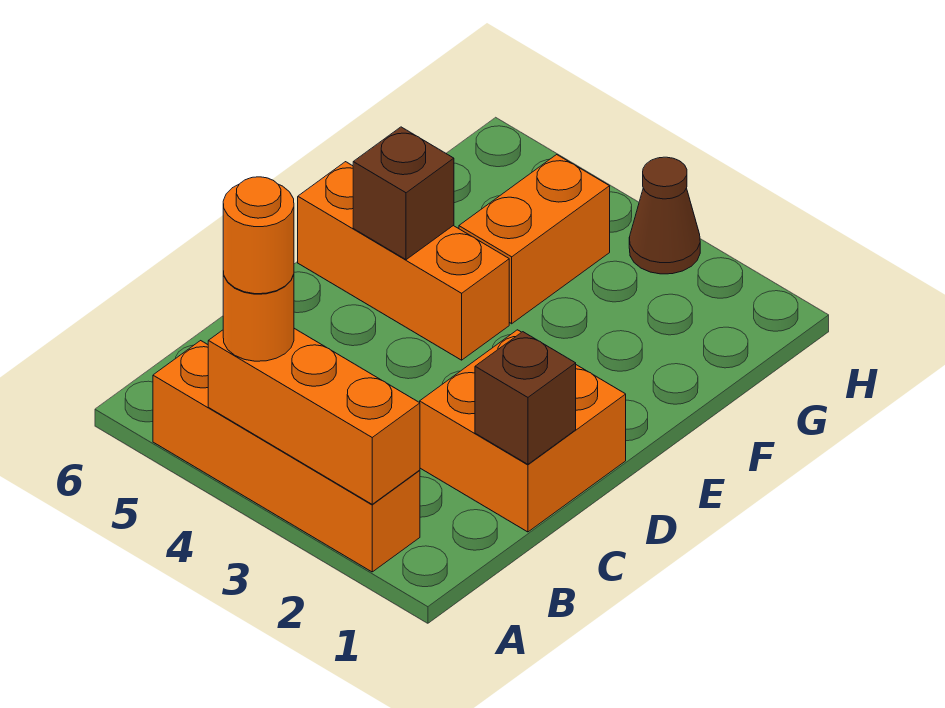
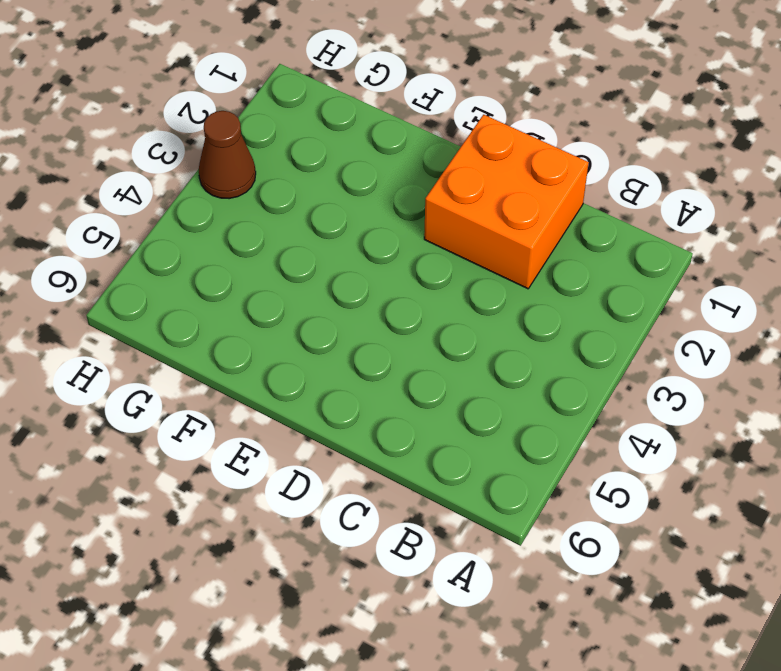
none -> orange brick A2:A5 level 1
none -> orange brick E4:E6 level 1

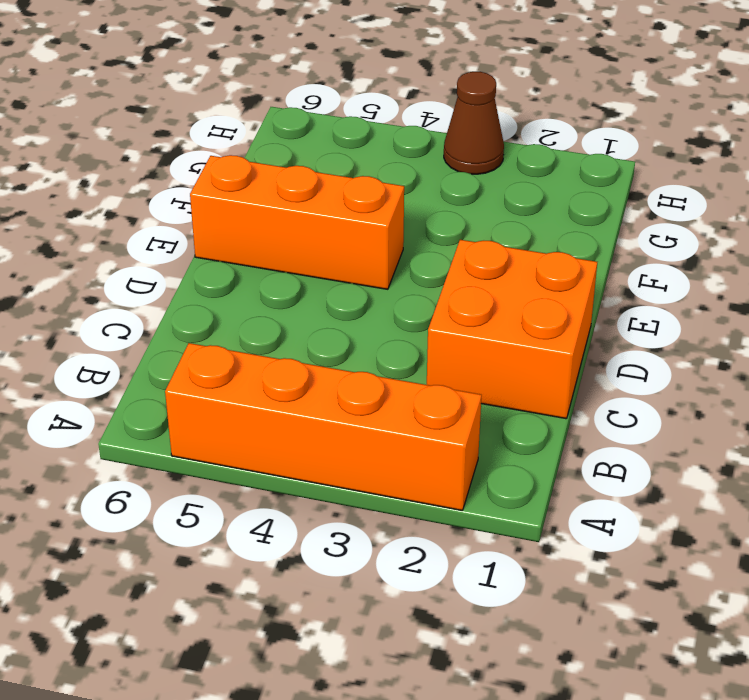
none -> orange brick F4:G4 level 1
none -> orange brick A2:A4 level 2

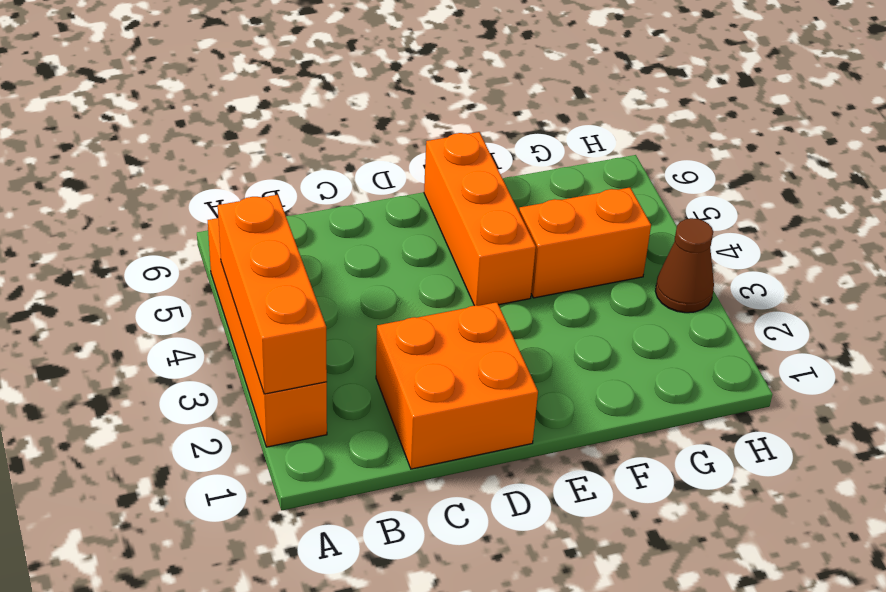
none -> brown brick C1 level 2
none -> brown brick E5 level 2

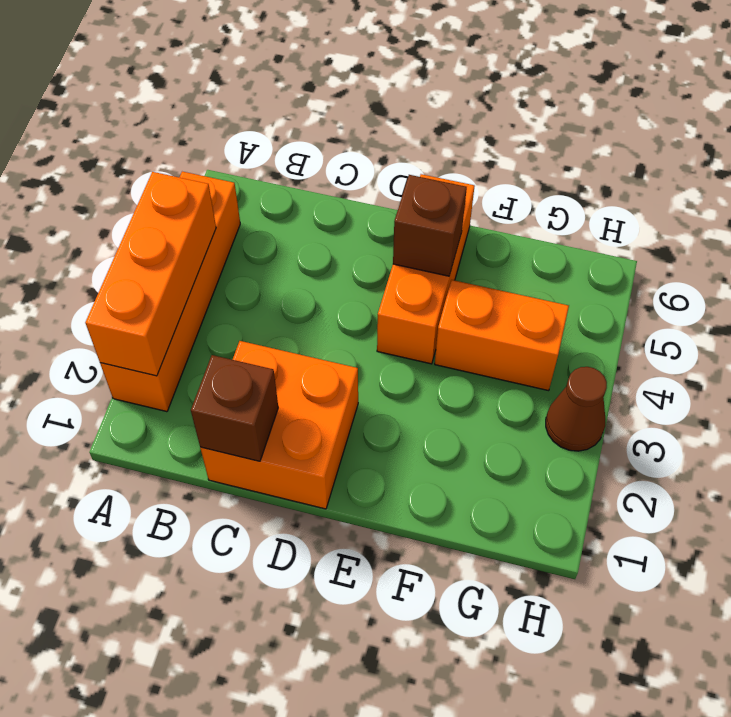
none -> orange round brick A4 level 3
none -> orange round brick A4 level 4

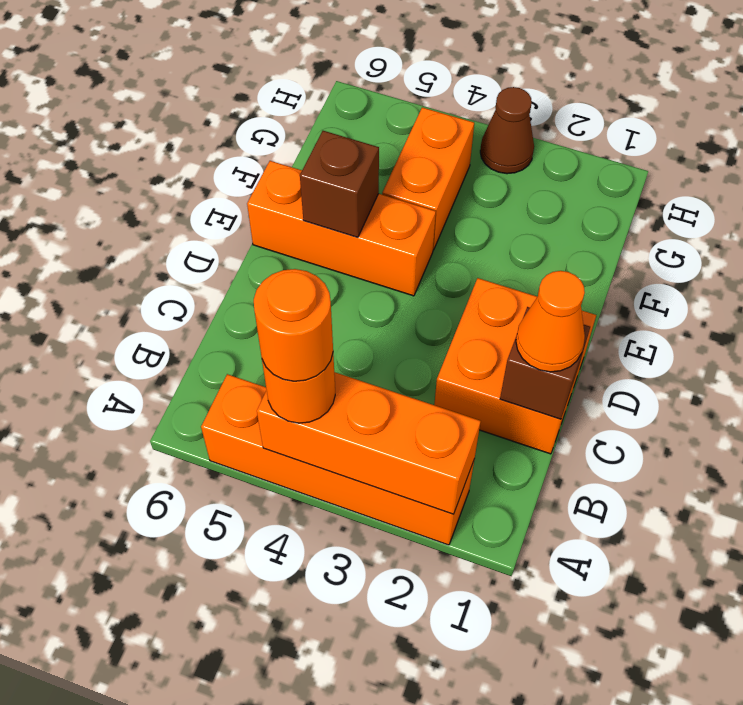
orange cone C1 level 3 -> none

